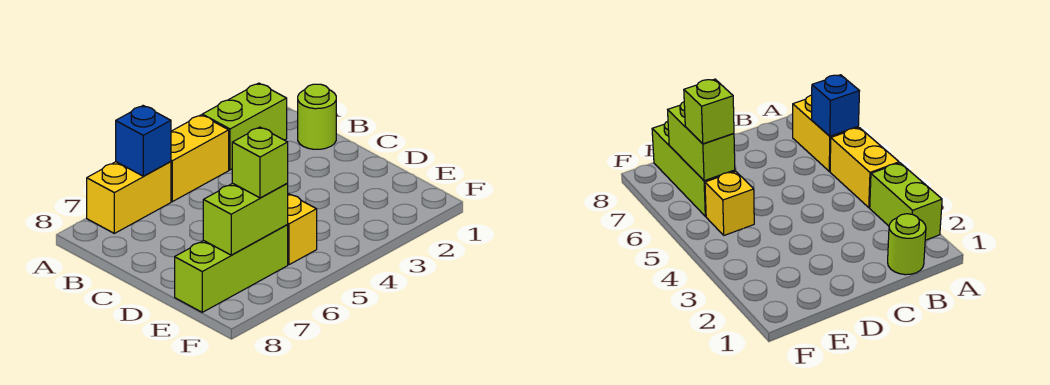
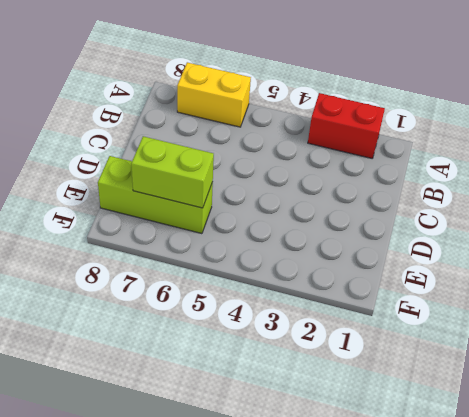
red brick A2:A3 level 1 -> lime brick A2:A3 level 1
none -> yellow brick A4:A5 level 1
none -> lime round brick B1 level 1

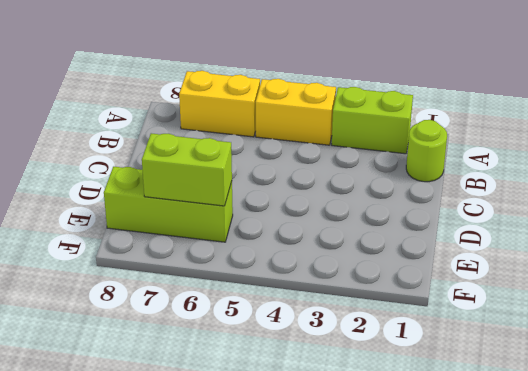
none -> yellow brick E5 level 1
none -> blue brick A6 level 2

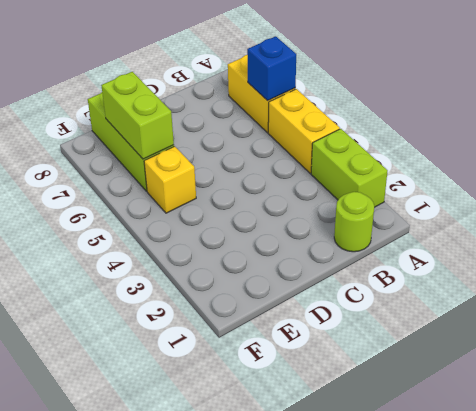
none -> lime brick E6 level 3

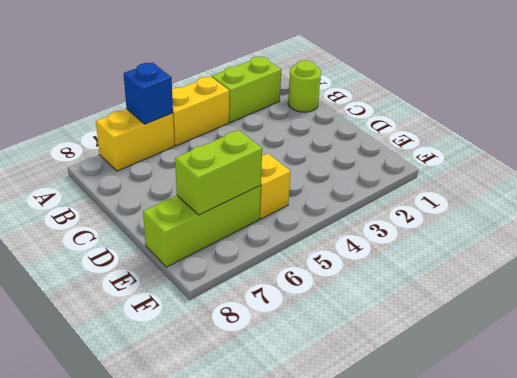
none -> lime brick E6 level 3

